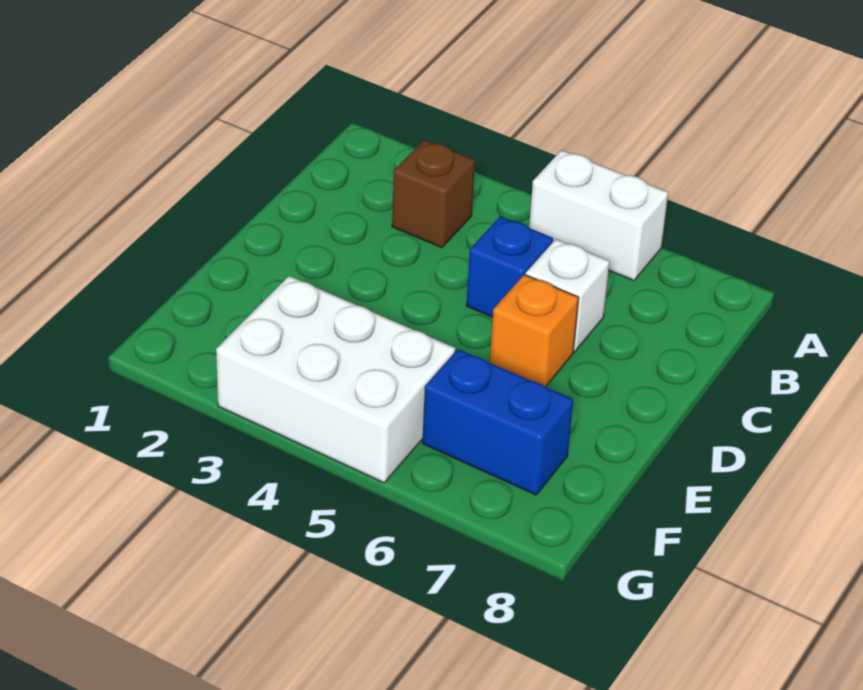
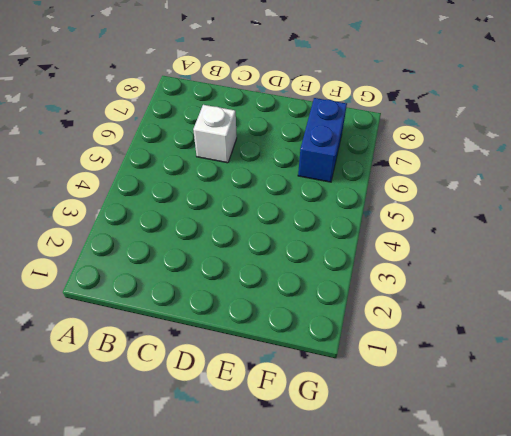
none -> white brick A5:A6 level 1
none -> brown brick B3 level 1

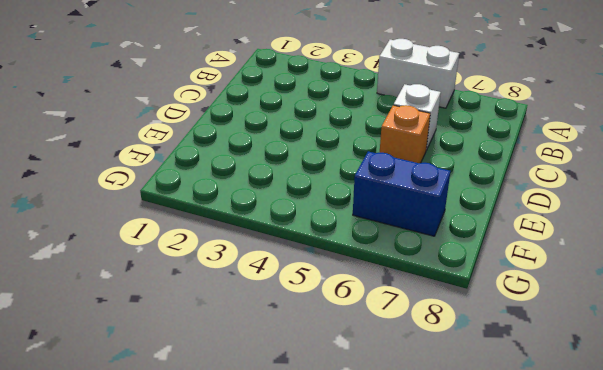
none -> brown brick B3 level 1
none -> blue brick C5 level 1

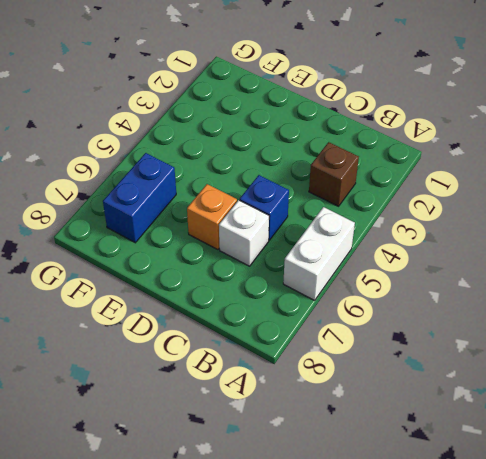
none -> white brick F3:G5 level 1

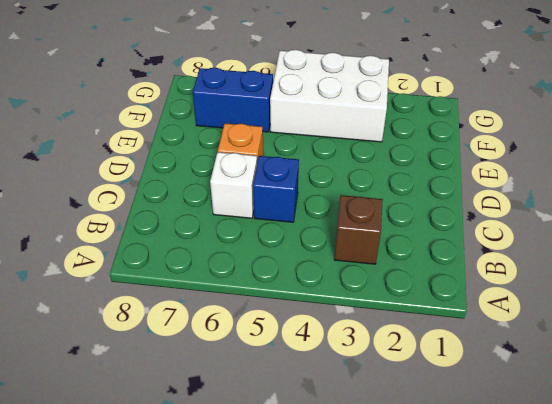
none -> white brick A5:A6 level 1

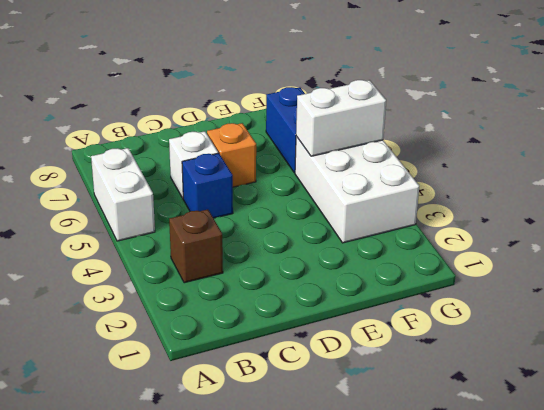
white brick F5:G5 level 2 -> none

